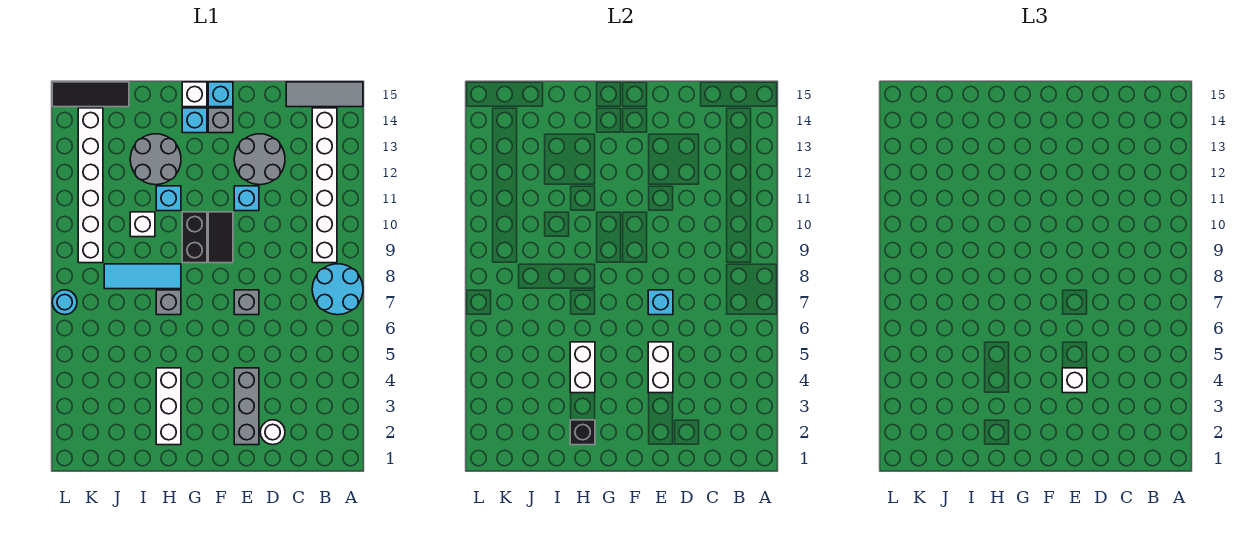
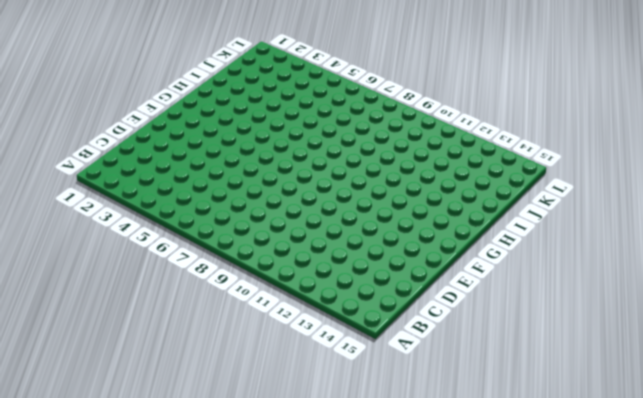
none -> cyan round brick A7:B8 level 1
none -> grey tile A15:C15 level 1
none -> white brick B9:B14 level 1

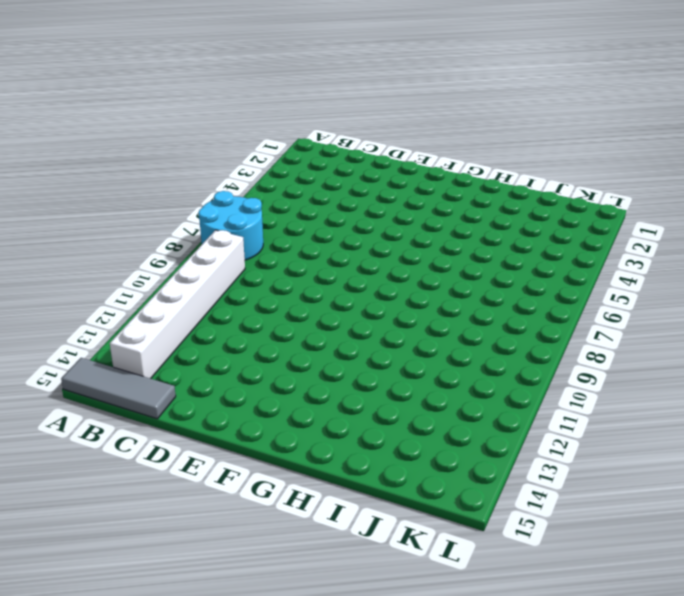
none -> white round brick D2 level 1
none -> grey round brick D12:E13 level 1
none -> grey brick E2:E4 level 1

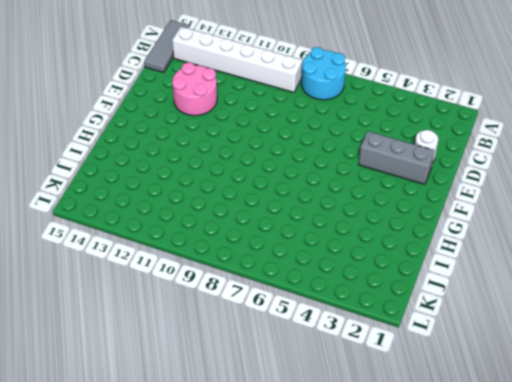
pink round brick D12:E13 level 1 -> grey round brick D12:E13 level 1
none -> grey brick E7 level 1
none -> cyan brick E11 level 1
none -> black tile F9:F10 level 1

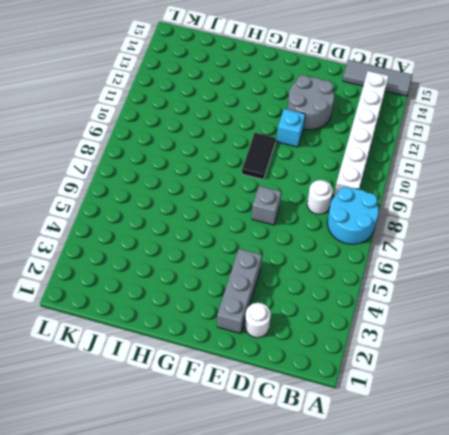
white round brick C8 level 1 -> none
none -> grey brick F14 level 1
none -> cyan brick F15 level 1
none -> black brick G9:G10 level 1

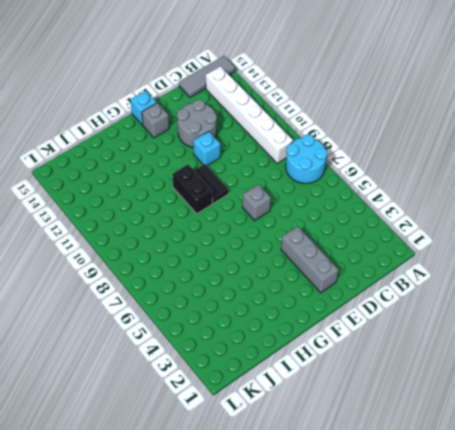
none -> white round brick D2 level 1
none -> cyan brick G14 level 1
none -> white brick G15 level 1

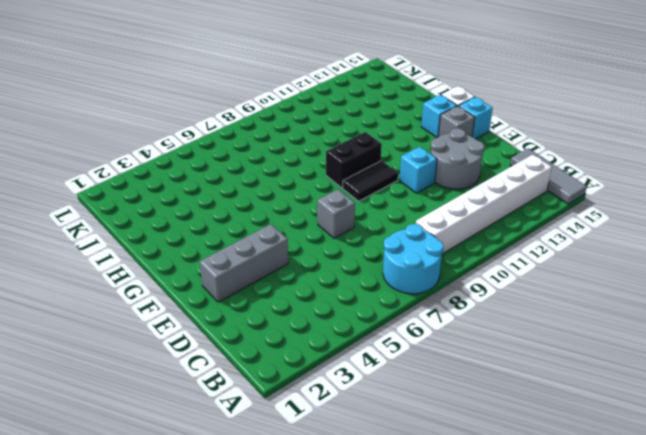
none -> white round brick D2 level 1
none -> white brick H2:H4 level 1
none -> grey brick H7 level 1

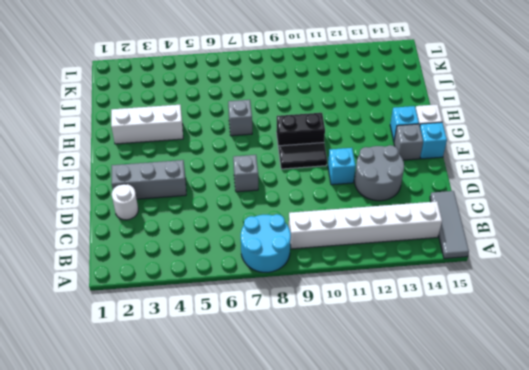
none -> cyan tile H8:J8 level 1
none -> cyan brick H11 level 1
none -> grey round brick H12:I13 level 1

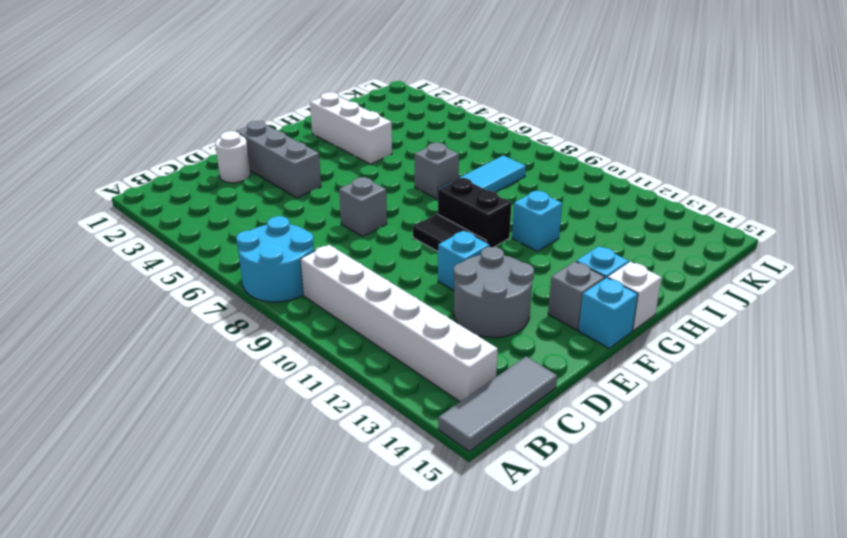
none -> grey round brick H12:I13 level 1
none -> white brick I10 level 1
none -> black tile J15:L15 level 1

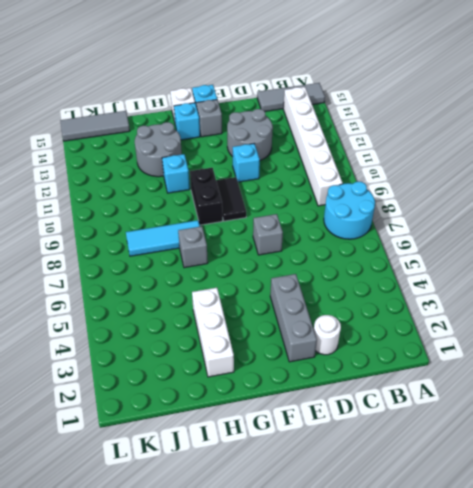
grey tile J15:L15 level 1 -> black tile J15:L15 level 1
none -> white brick I10 level 1
none -> white brick K9:K14 level 1
none -> cyan round brick L7 level 1

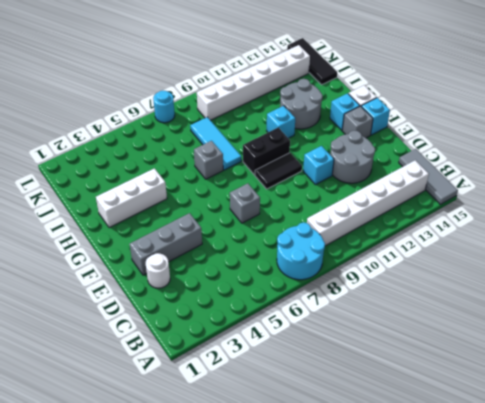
none -> white brick I10 level 1
none -> white brick E4:E5 level 2
none -> cyan brick E7 level 2

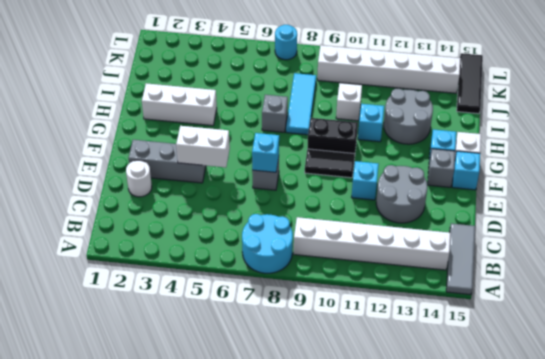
none -> black brick H2 level 2
none -> white brick H4:H5 level 2
none -> white brick E4 level 3

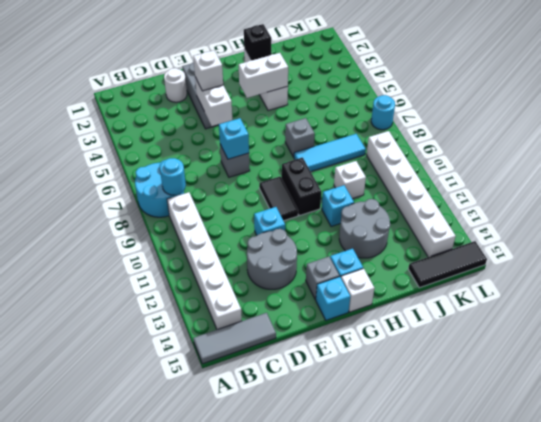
cyan round brick B8 level 2 -> none
white brick G4:H4 level 2 -> white brick H4:H5 level 2

